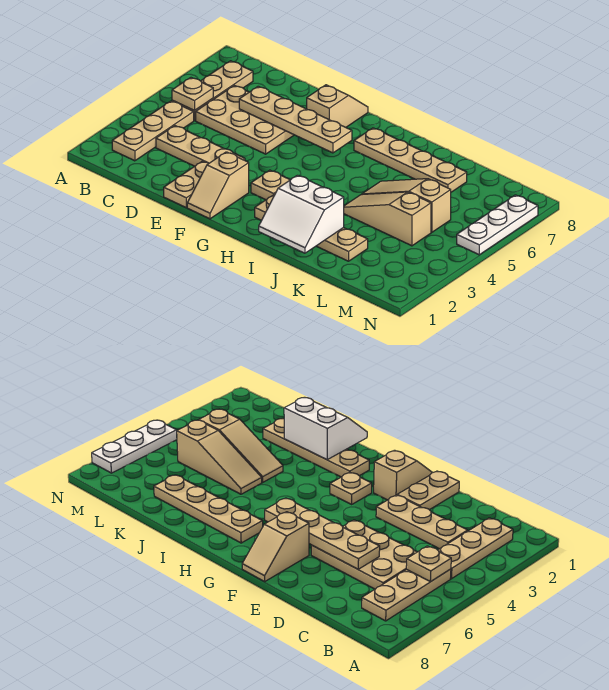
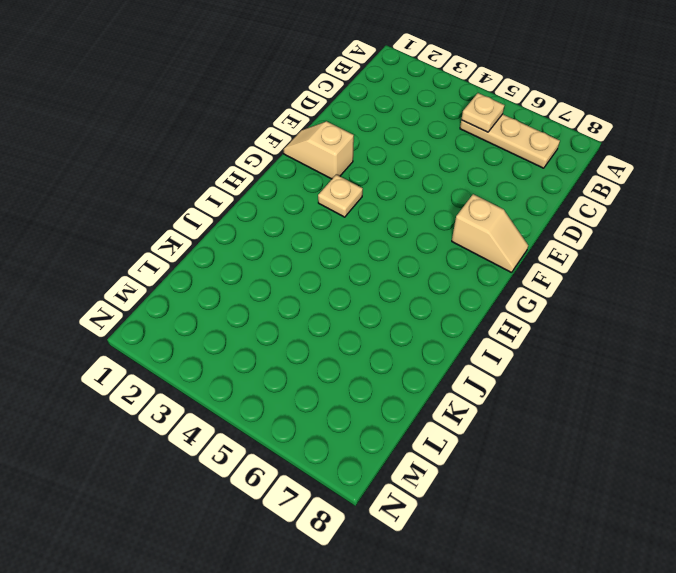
none -> tan plate B2:B4 level 1
none -> tan plate C3:E3 level 1
none -> tan plate C5:E6 level 1

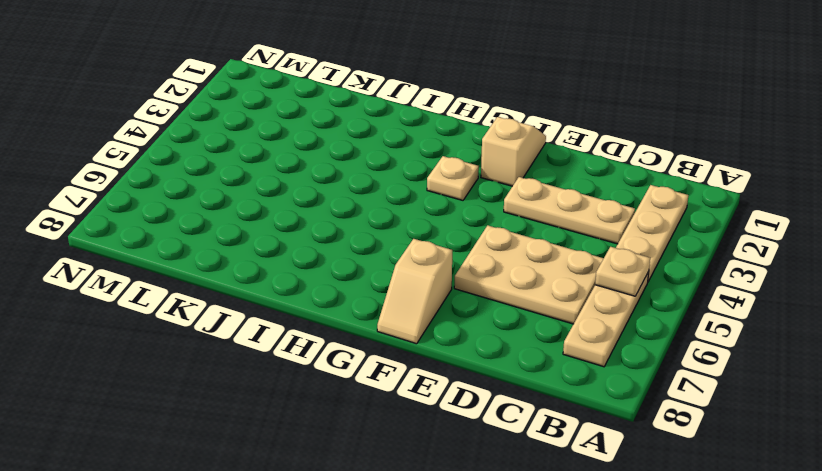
none -> tan plate E1:E2 level 1
none -> tan plate H2:K2 level 1
none -> tan plate H7:K7 level 1

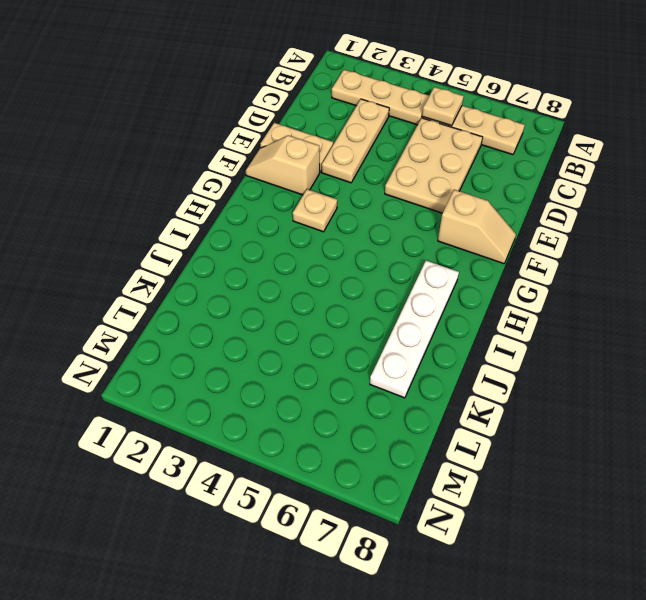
white plate H7:K7 level 1 -> tan plate H7:K7 level 1
none -> tan plate H2:K2 level 1
none -> tan slope J4:L4 level 1 top L
none -> tan slope J5:L5 level 1 top L

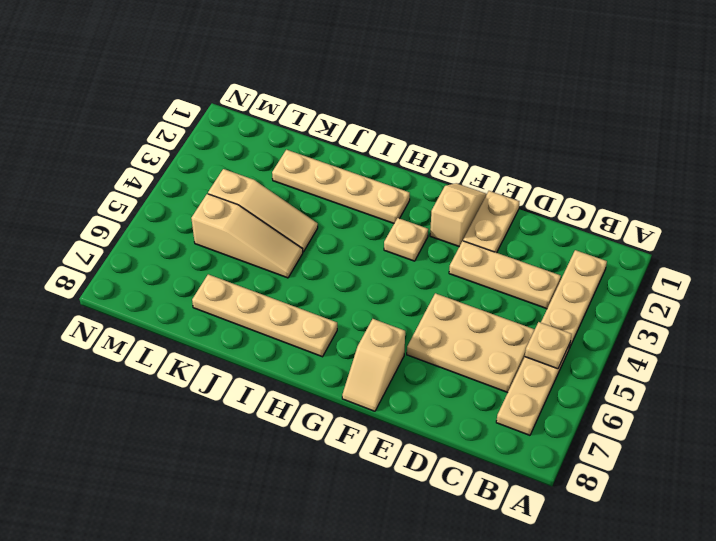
none -> white plate N5:N7 level 1
none -> tan plate D6:G6 level 2
none -> white slope I1:J2 level 2 top 2

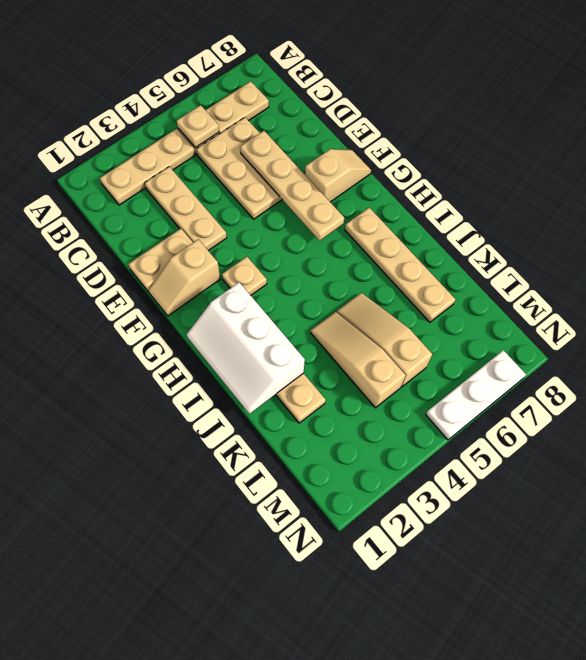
white slope H1:J2 level 2 top 2 -> white slope I1:J2 level 2 top 2

